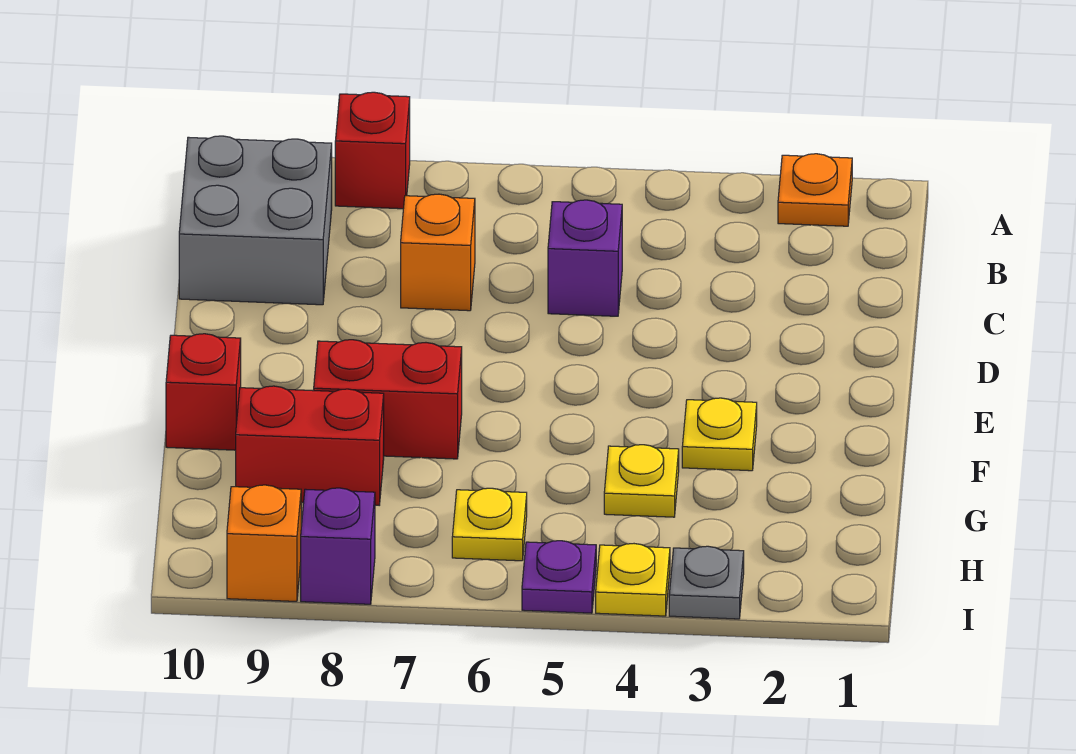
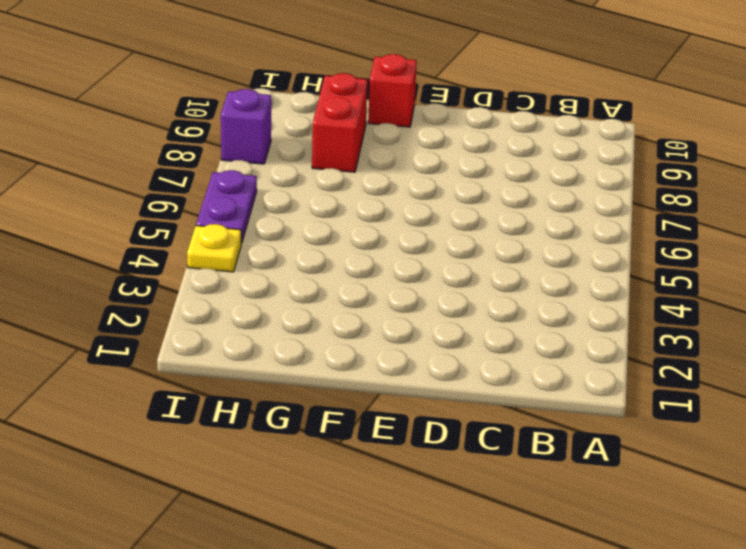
purple plate I5:I6 level 1 -> purple plate I5 level 1
none -> orange plate A2 level 1
none -> red brick A8 level 1
none -> grey brick B9:C10 level 1

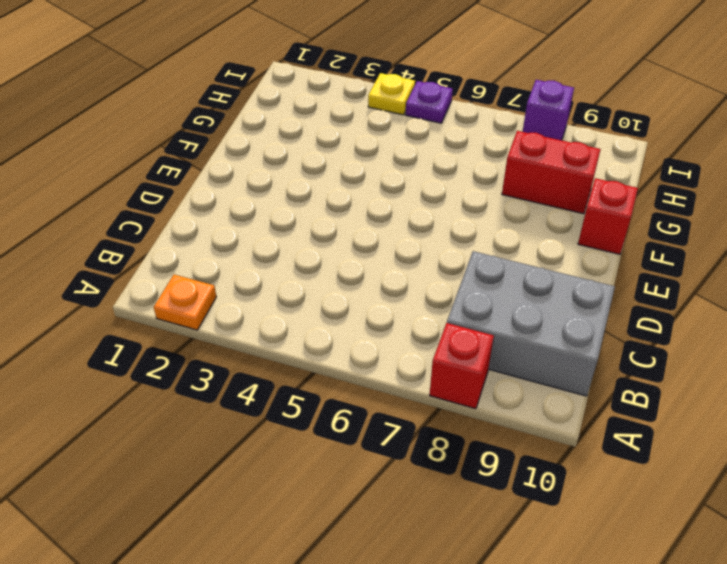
grey brick B8:C10 level 1 -> grey brick B9:C10 level 1
none -> purple brick C5 level 1
none -> orange brick C7 level 1
none -> yellow plate F3 level 1

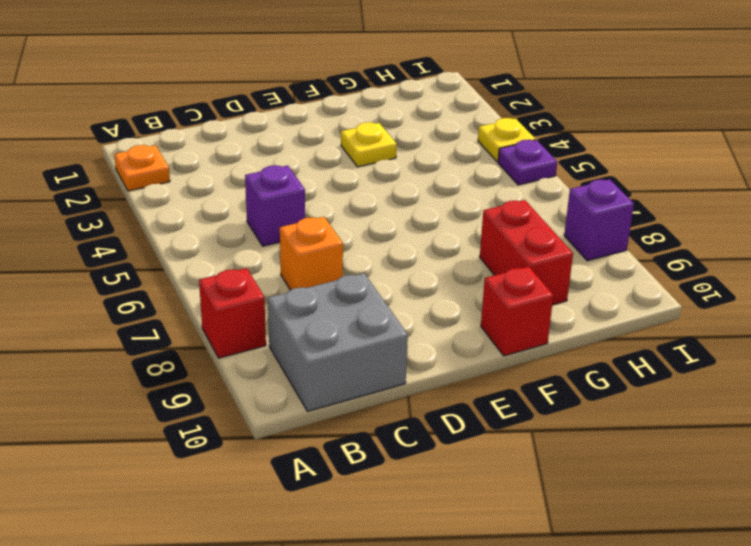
none -> red brick F7:F8 level 1
none -> yellow plate G4 level 1
none -> yellow plate H6 level 1

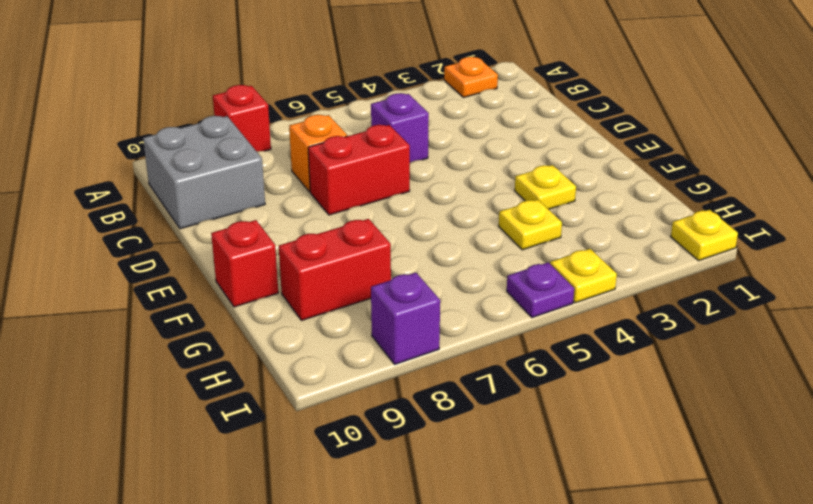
red brick D6:D7 level 1 -> red brick F7:F8 level 1
yellow plate I1 level 1 -> yellow plate H6 level 1
none -> grey plate I3 level 1
none -> orange brick I9 level 1

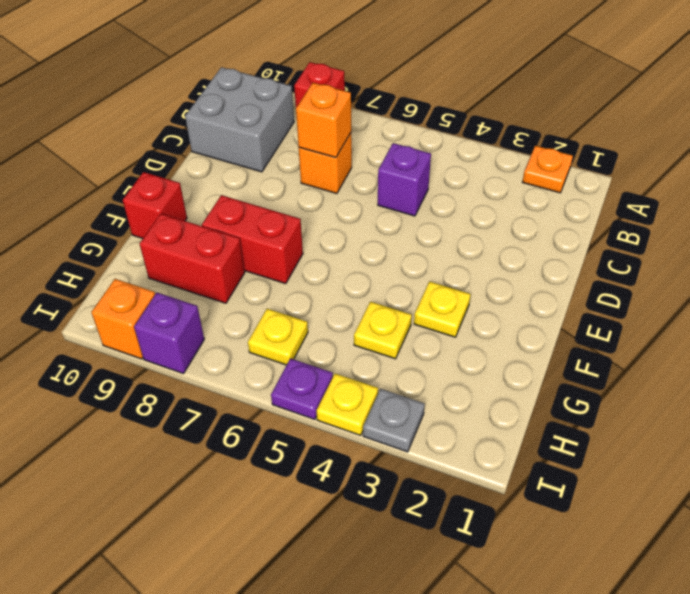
orange brick C7 level 2 -> none

